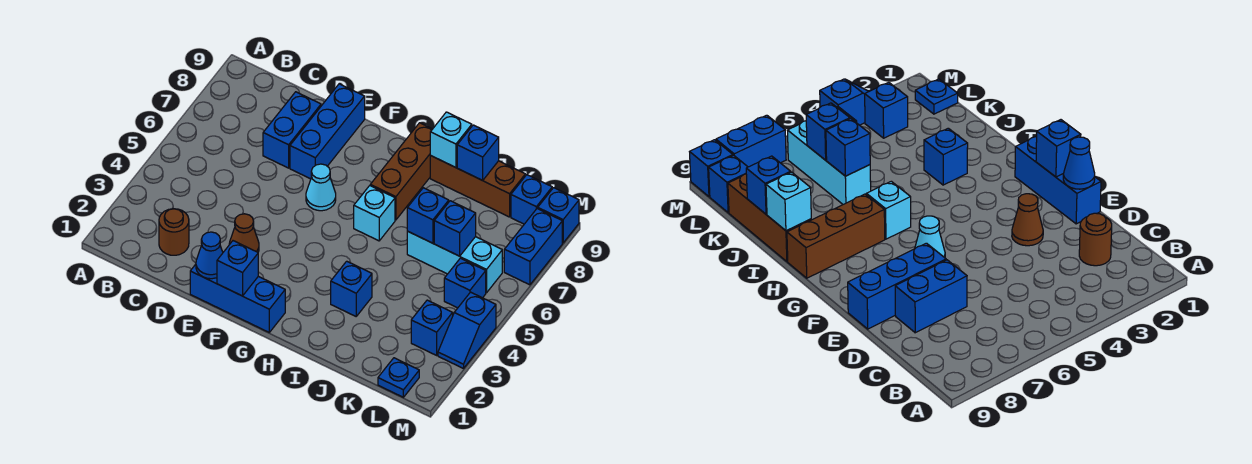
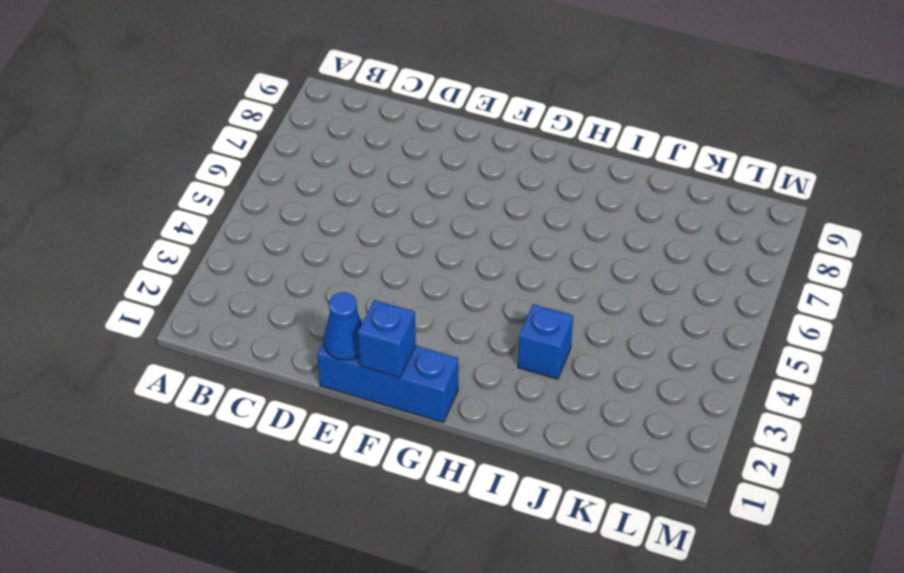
none -> brown round brick C2 level 1
none -> blue brick D7:D8 level 1
none -> brown cone E3 level 1

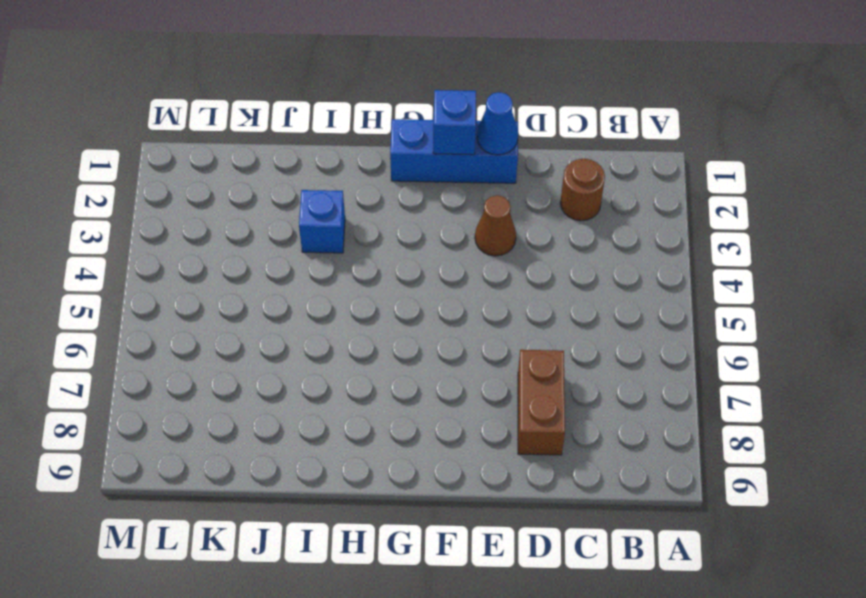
brown brick D7:D8 level 1 -> blue brick D7:D8 level 1
none -> blue brick E7:E9 level 1
none -> cyan cone F6 level 1
none -> cyan brick H6 level 1

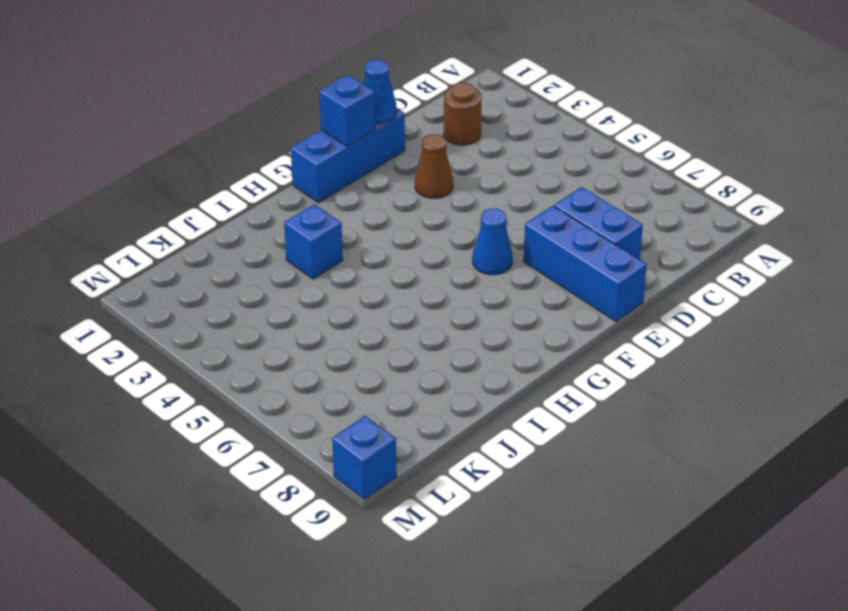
blue cone F6 level 1 -> cyan cone F6 level 1
none -> cyan brick H6 level 1
none -> brown brick H7:H9 level 1
none -> brown brick I9:K9 level 1

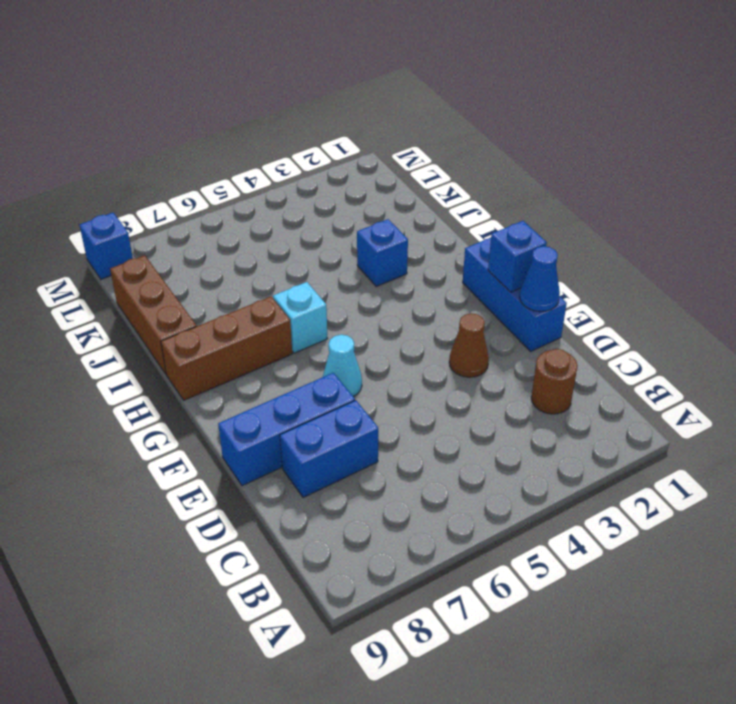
none -> cyan brick J6:L6 level 1
none -> blue plate L1 level 1
none -> blue brick L3 level 1

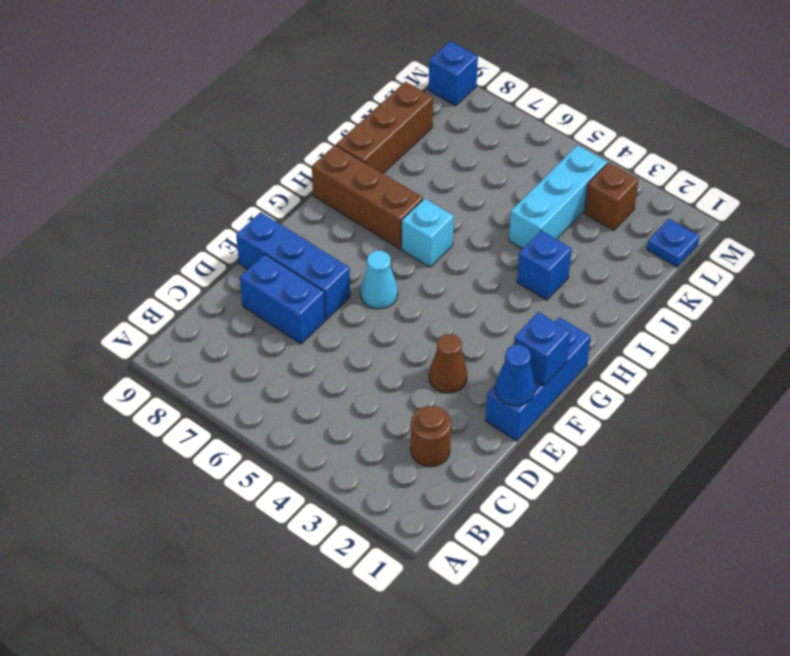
cyan brick J4:L4 level 1 -> cyan brick J6:L6 level 1
brown brick L3 level 1 -> blue brick L3 level 1
none -> blue brick L5 level 1
none -> blue brick L9 level 1
none -> blue slope M3:M4 level 1 top 4

